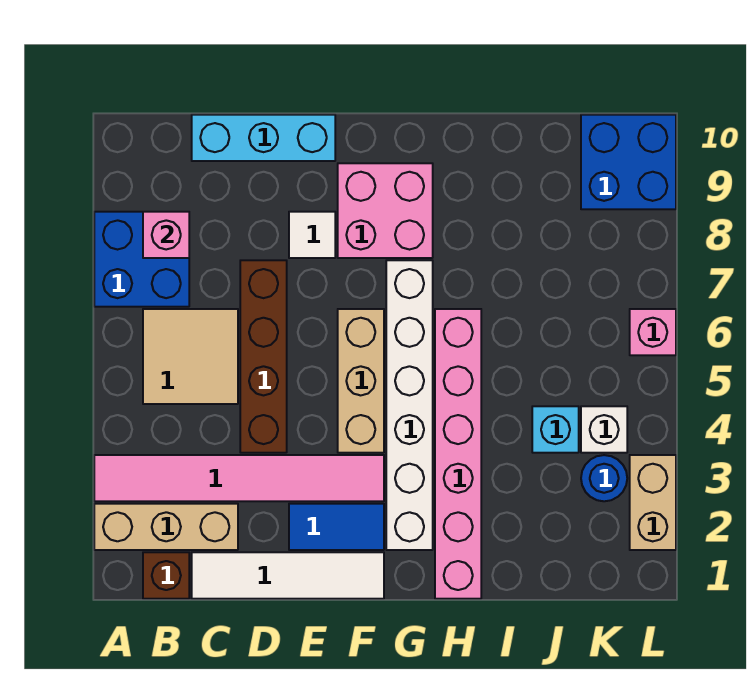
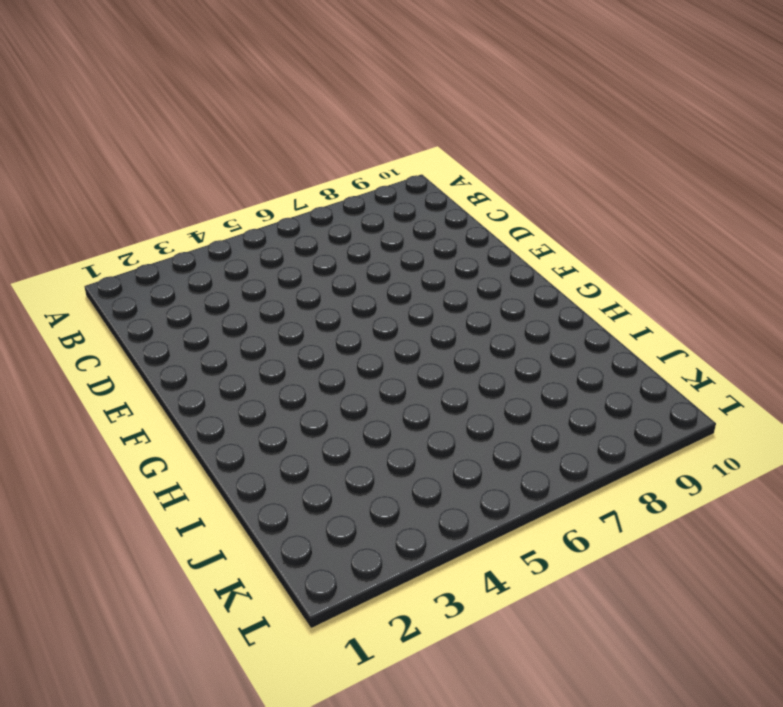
none -> tan brick A2:C2 level 1
none -> pink tile A3:F3 level 1
none -> blue brick A7:B8 level 1

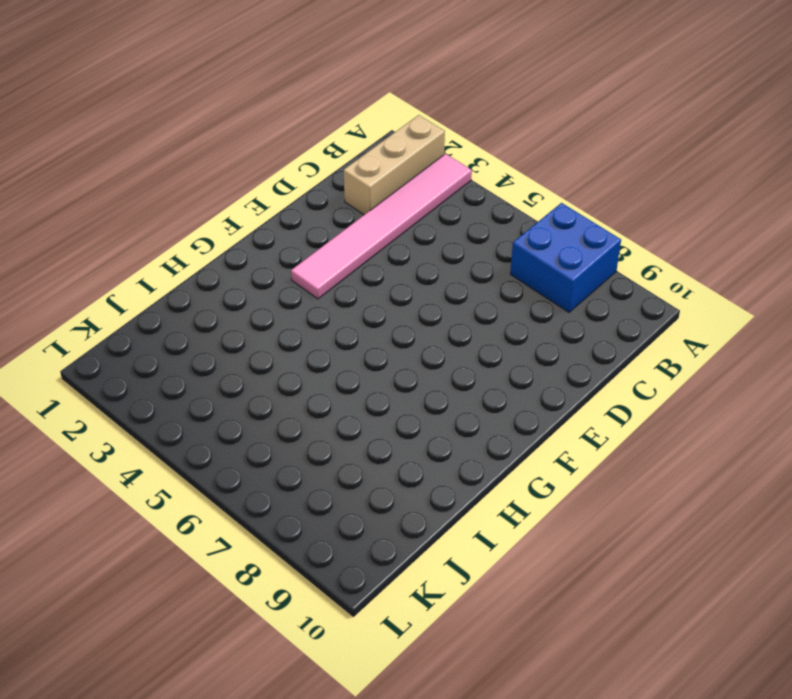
none -> brown brick B1 level 1
none -> tan tile B5:C6 level 1
none -> white tile C1:F1 level 1

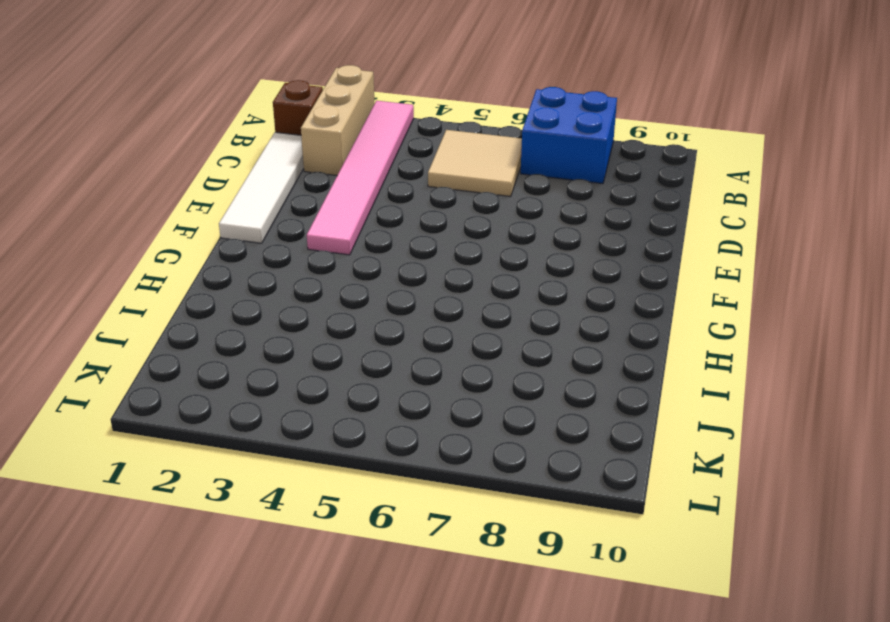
none -> cyan brick C10:E10 level 1
none -> brown brick D4:D7 level 1
none -> blue tile E2:F2 level 1

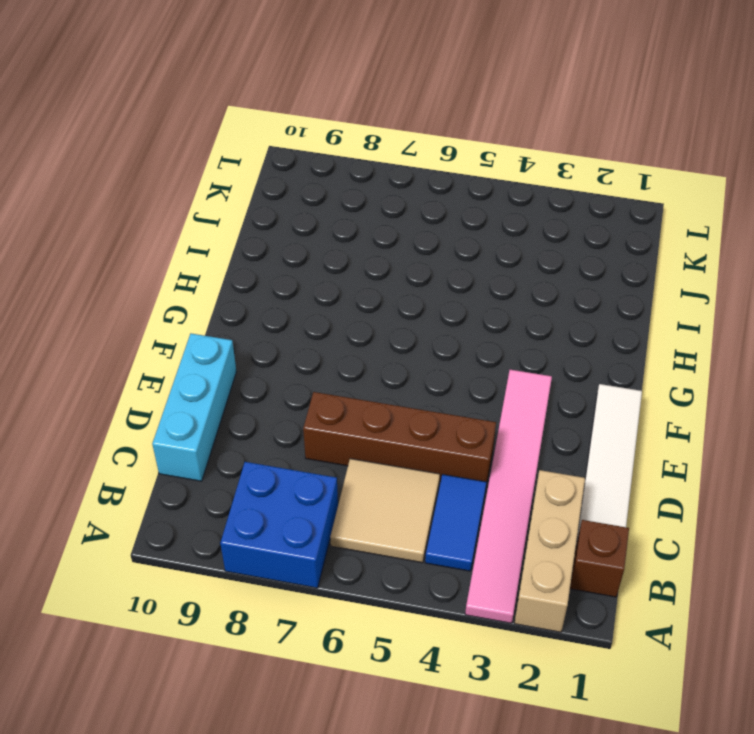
blue tile B4:C4 level 1 -> blue tile E2:F2 level 1
none -> white tile E8 level 1
none -> tan brick F4:F6 level 1
none -> pink brick F8:G9 level 1

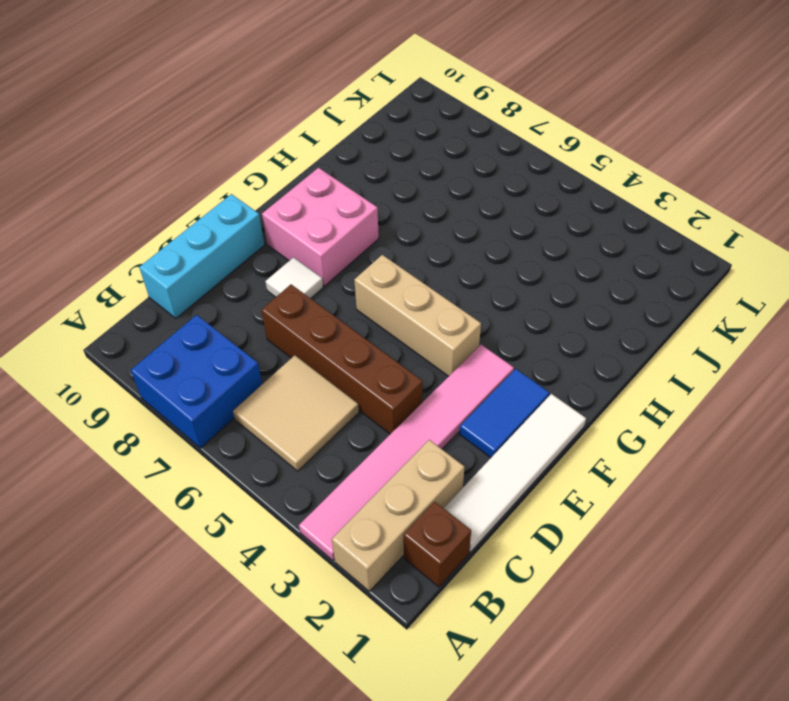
none -> white brick G2:G7 level 1
none -> pink brick H1:H6 level 1
none -> cyan brick J4 level 1

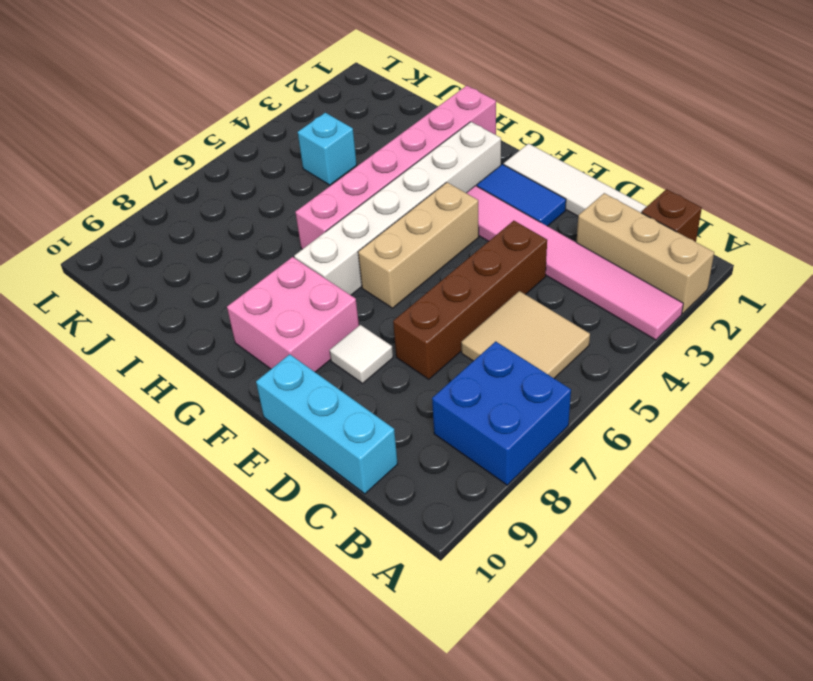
none -> blue round brick K3 level 1
none -> white brick K4 level 1
none -> blue brick K9:L10 level 1

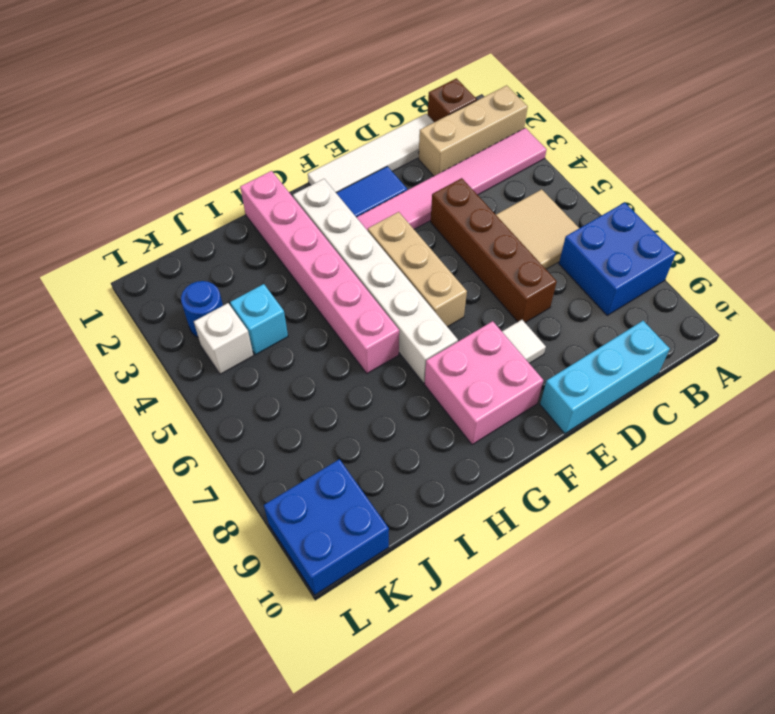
none -> tan brick L2:L3 level 1
none -> pink brick L6 level 1
none -> pink brick B8 level 2

